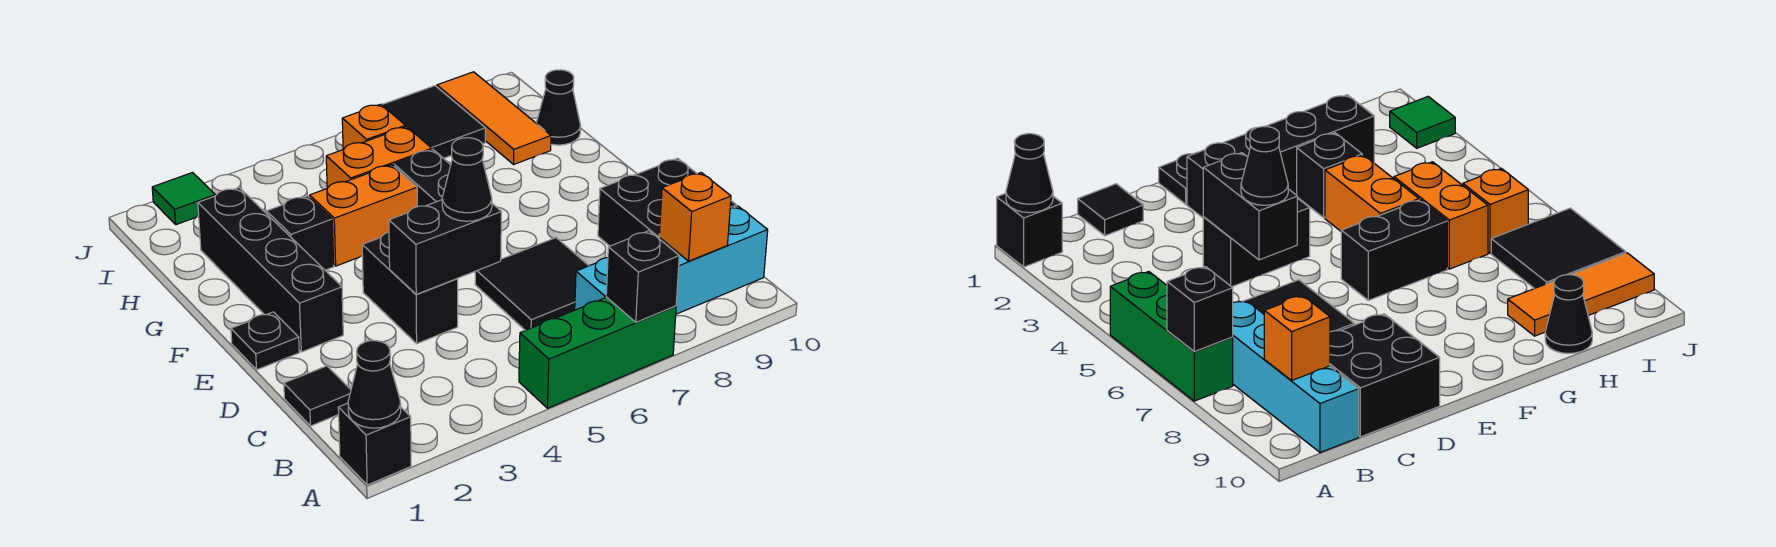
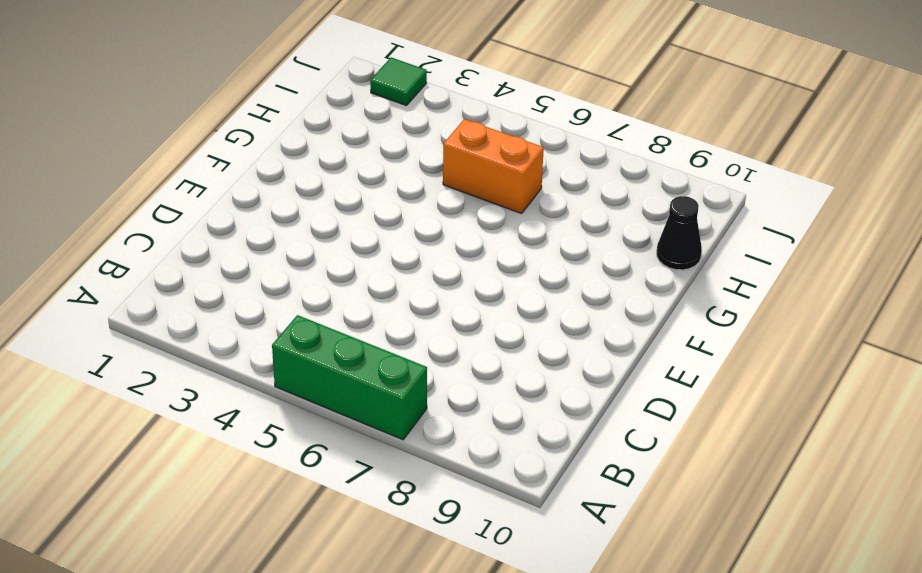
none -> black brick A1 level 1
none -> cyan brick B7:B10 level 1
none -> black tile C1 level 1

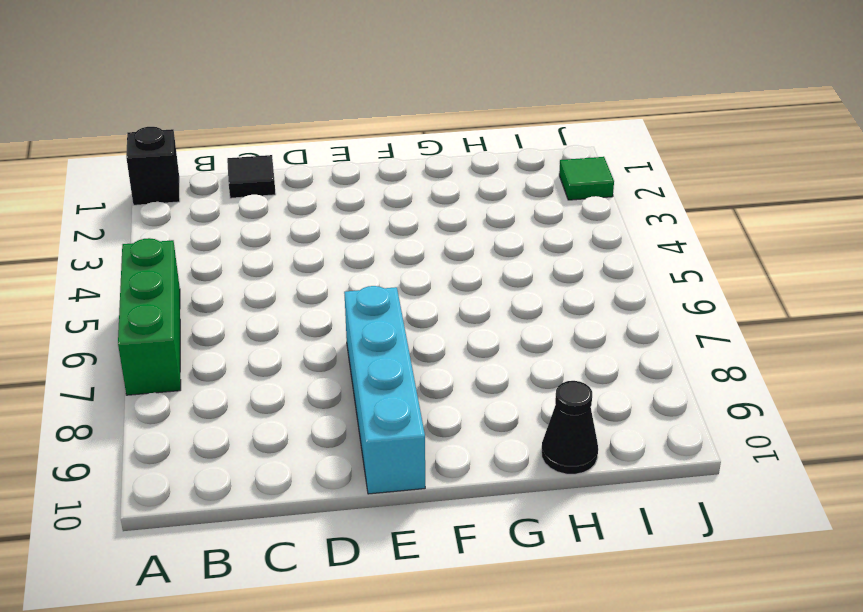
cyan brick E7:E10 level 1 -> cyan brick B7:B10 level 1
none -> black tile C6:D7 level 1
none -> black brick C9:D10 level 1
none -> black brick D4:E4 level 1

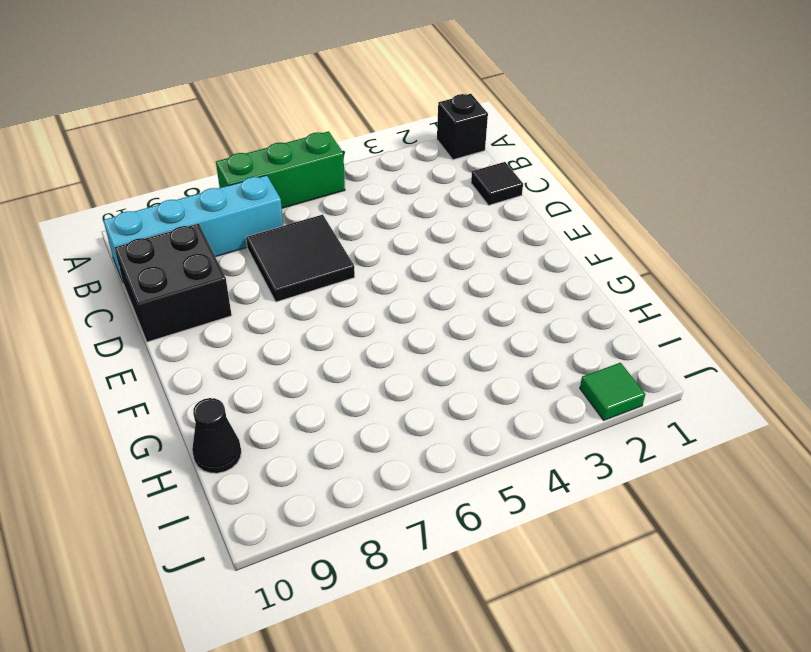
none -> black brick D4:E4 level 1
none -> black plate E1 level 1
none -> black brick E2:H2 level 1

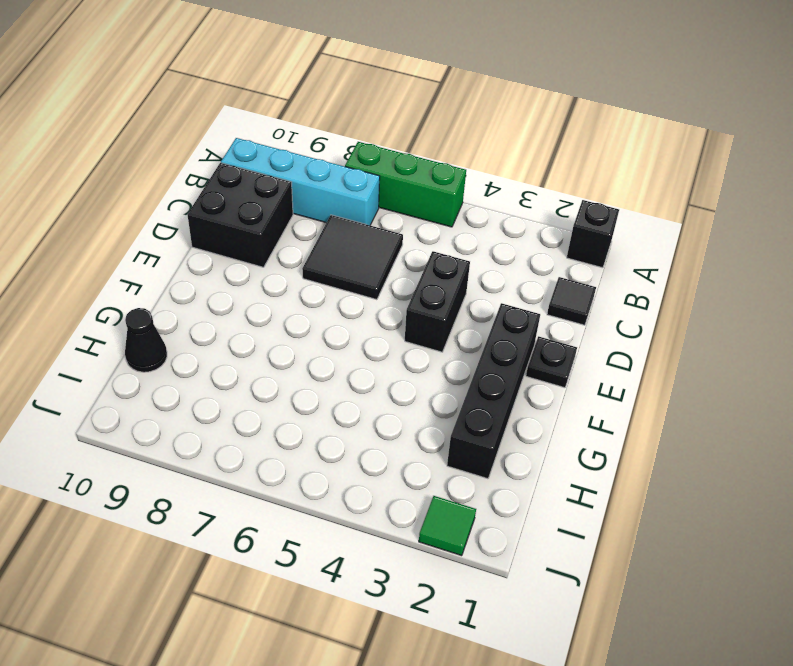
none -> black brick F6:G6 level 1
none -> black brick G3 level 1
none -> orange brick G4:G5 level 1

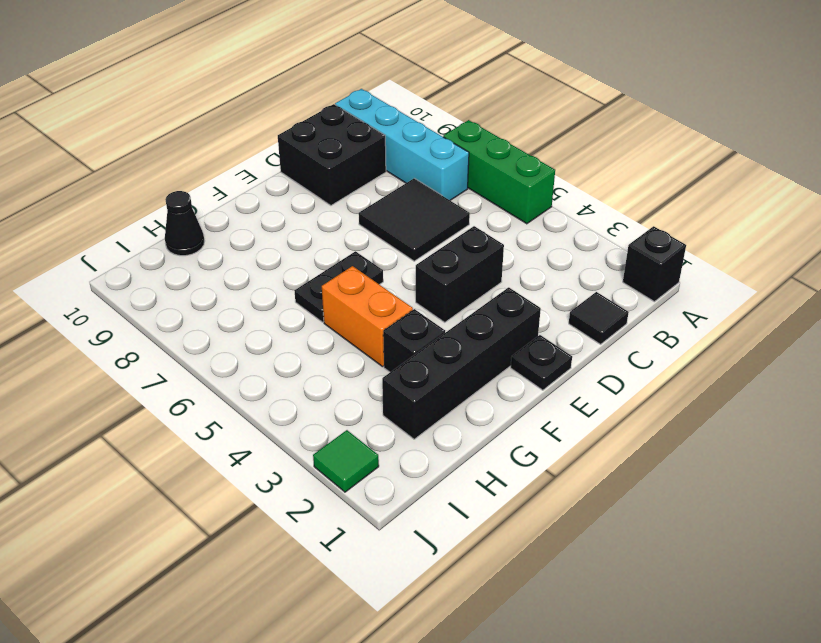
black plate F6:G6 level 1 -> black brick F6:G6 level 1
none -> orange brick H5:H6 level 1
none -> orange tile H9:J9 level 1
none -> orange brick I6 level 1

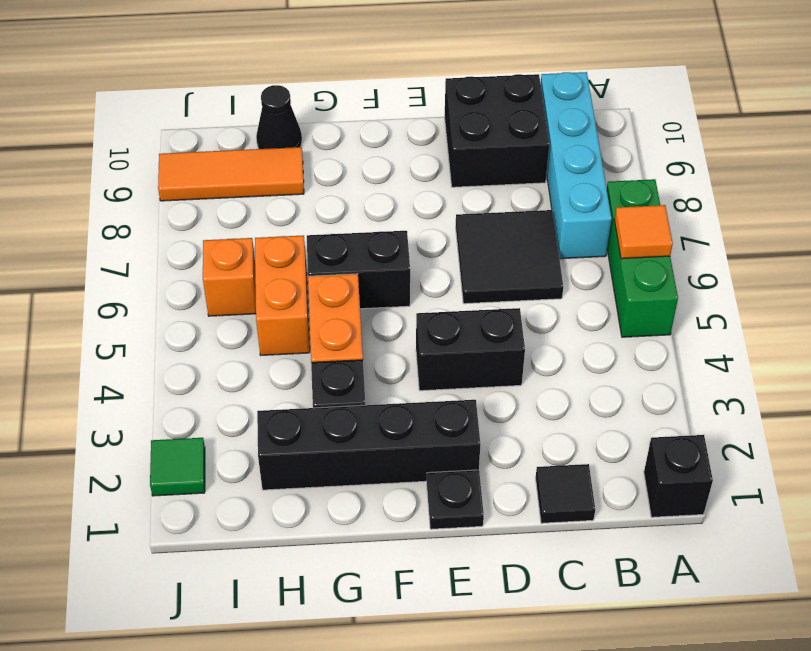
orange tile A6 level 2 -> none
none -> black tile I7:J8 level 1
none -> black cone A1 level 2
none -> black brick A7 level 2

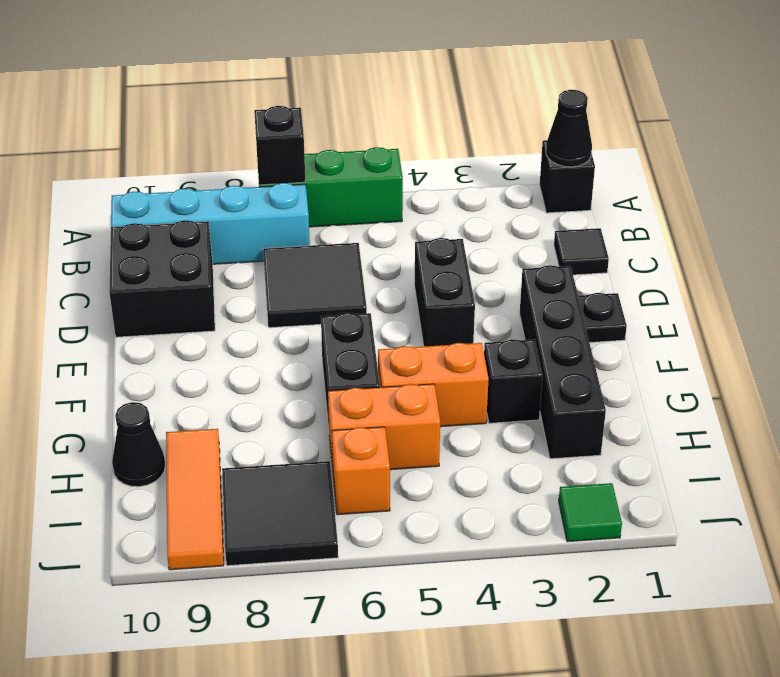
none -> orange brick B9 level 2
none -> black brick D4:D5 level 2
none -> black cone D5 level 3

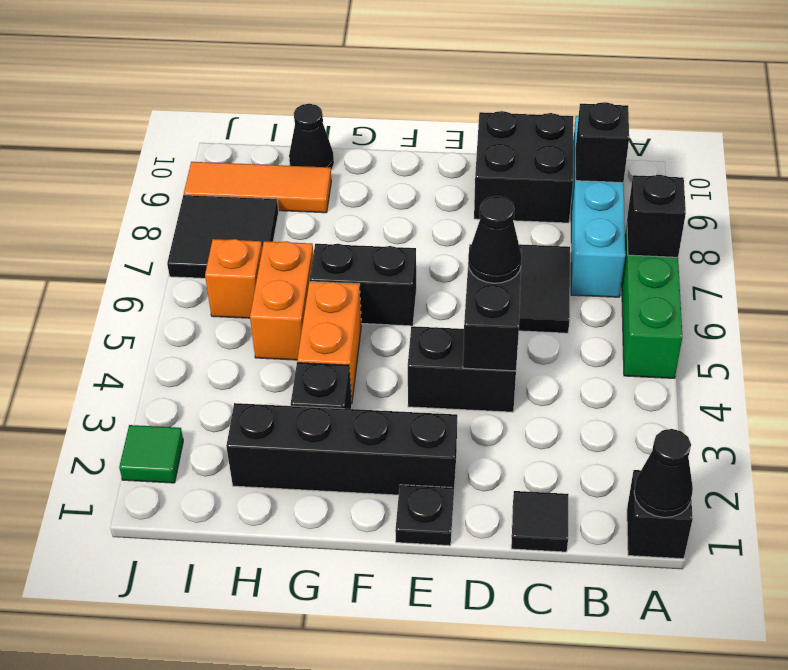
black brick B9 level 2 -> orange brick B9 level 2

